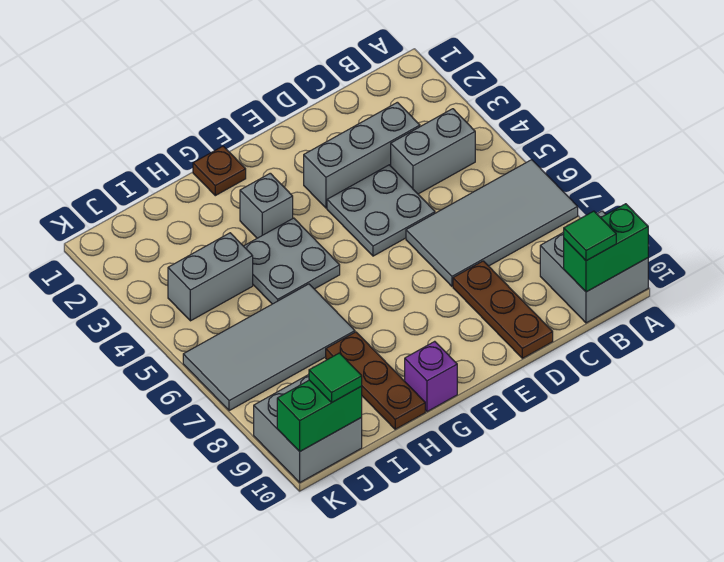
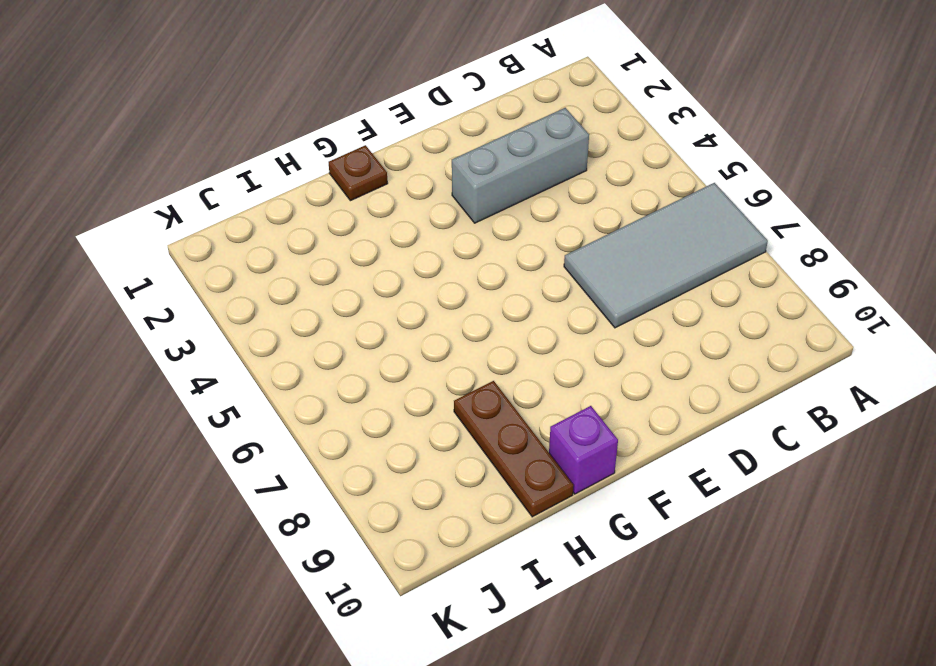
none -> grey brick A9:B10 level 1
none -> grey brick B4:C4 level 1
none -> grey plate D4:E5 level 1

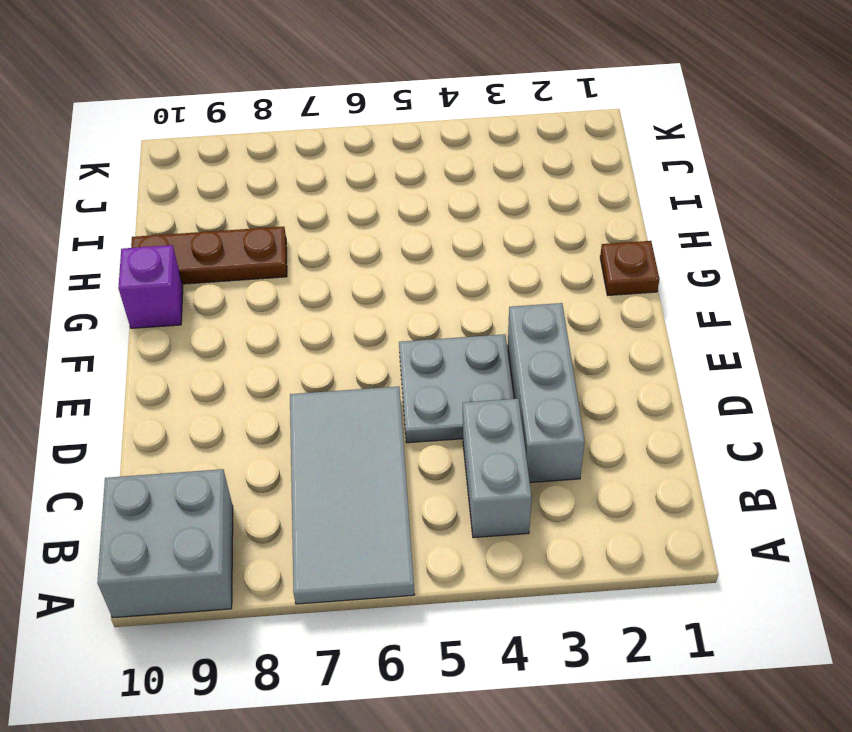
none -> brown plate D8:D10 level 1
none -> grey brick G3 level 1
none -> grey plate G4:H5 level 1

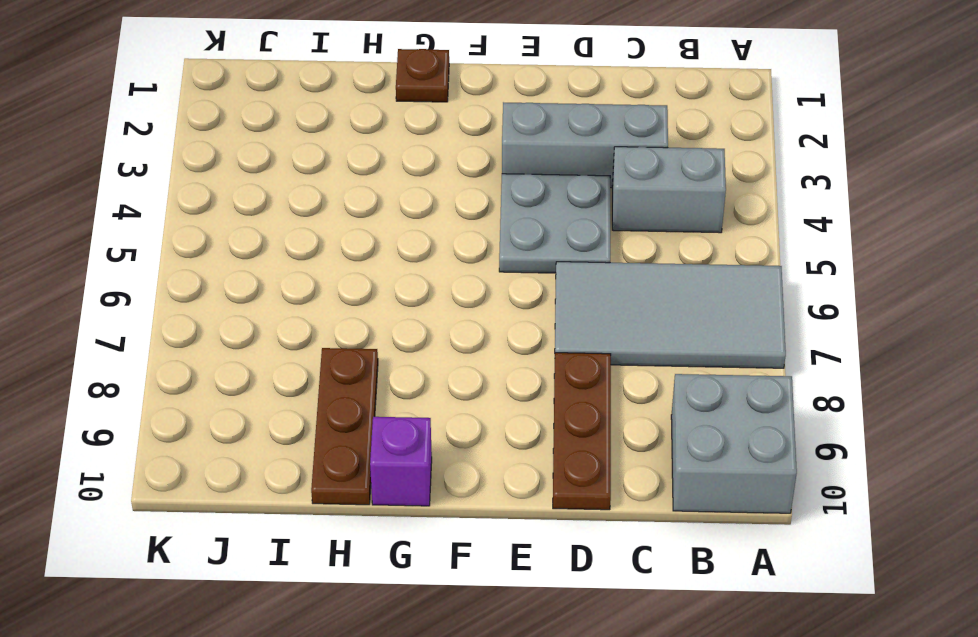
none -> grey brick G3 level 1
none -> grey plate G4:H5 level 1
none -> grey tile H6:K7 level 1

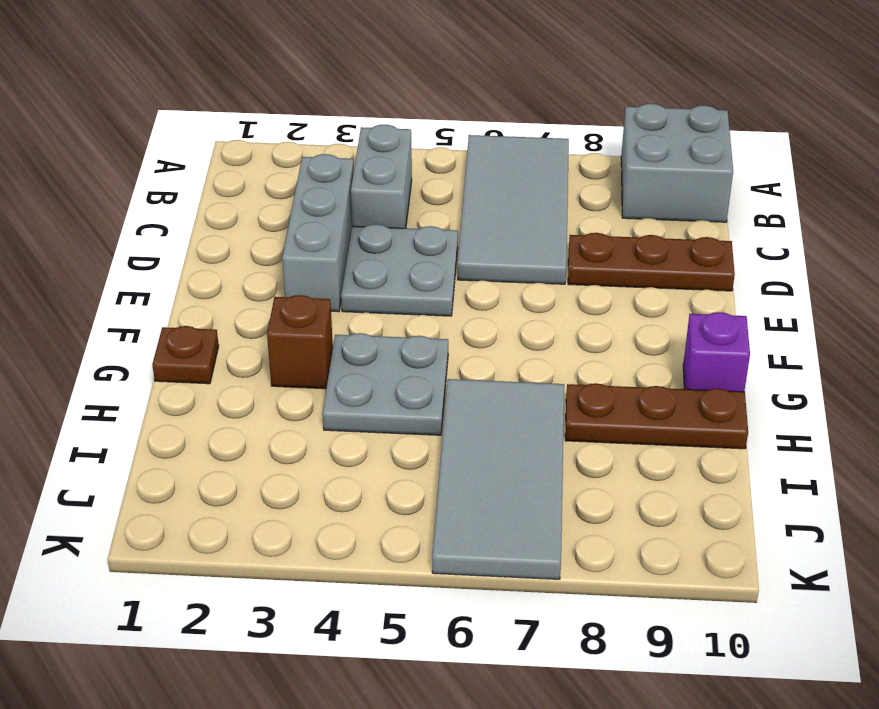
brown brick G3 level 1 -> grey brick G3 level 1
none -> grey brick I4:J4 level 1
none -> grey brick J9:K10 level 1
none -> green brick A10:B10 level 2

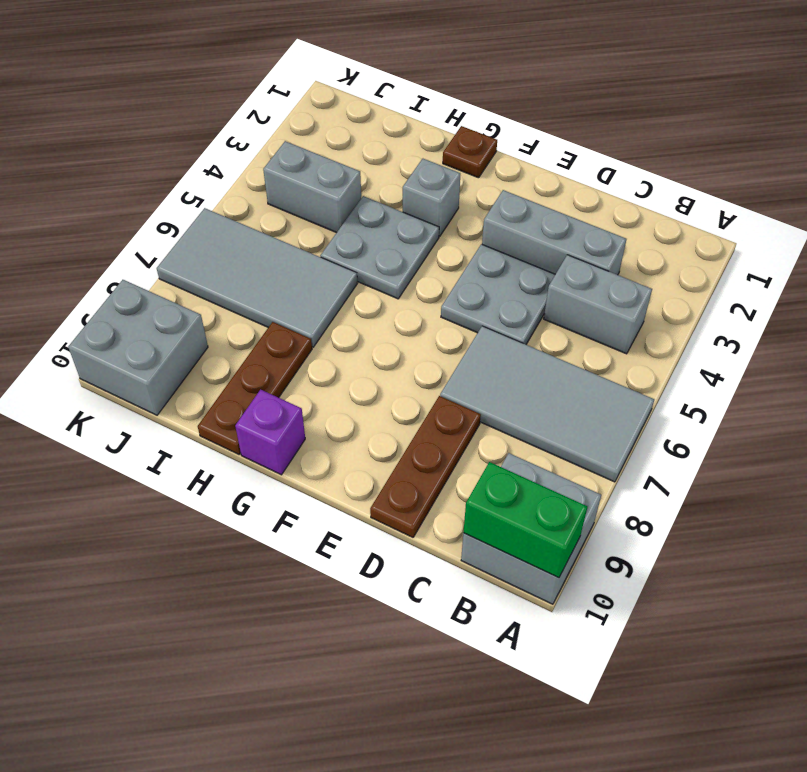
none -> green brick J10:K10 level 2
none -> green tile B10 level 3
none -> green tile J10 level 3

